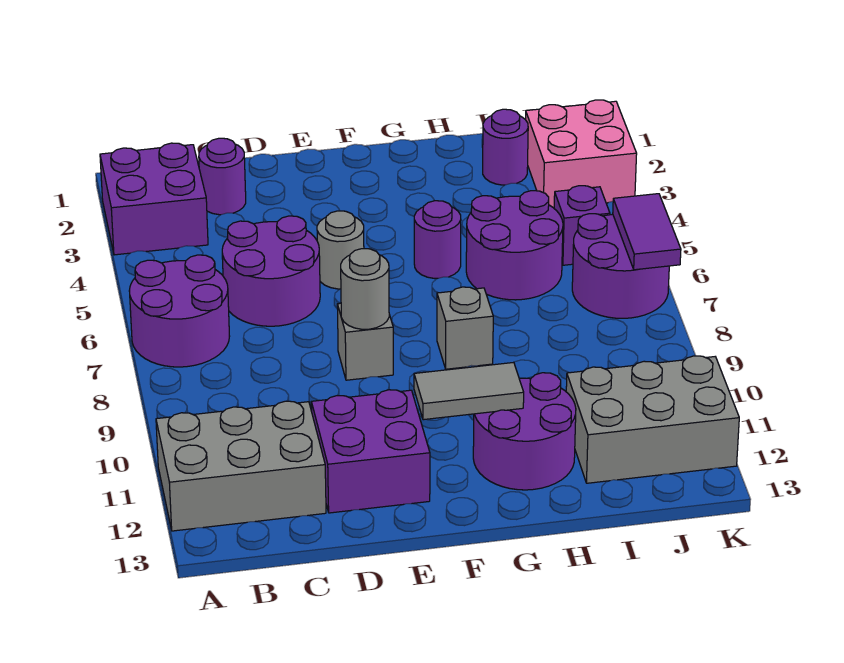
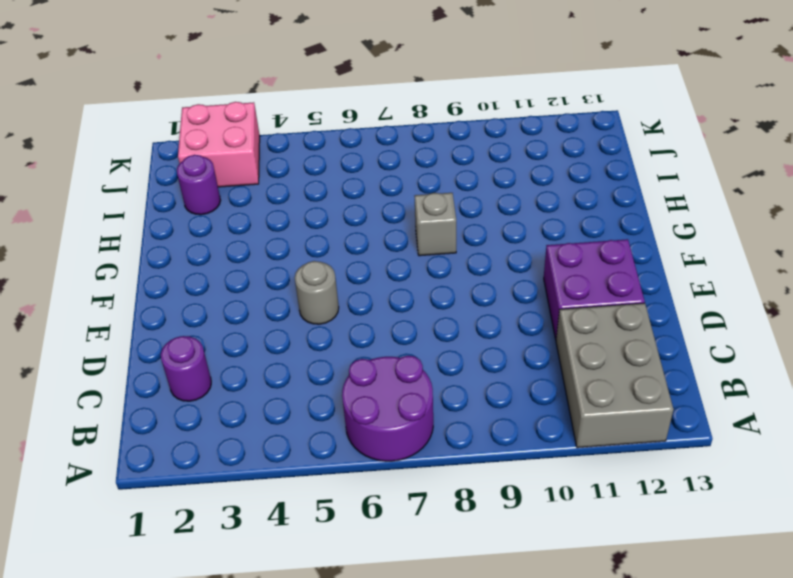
none -> purple brick A2:B3 level 1
none -> purple round brick C5:D6 level 1
none -> grey brick E8 level 1

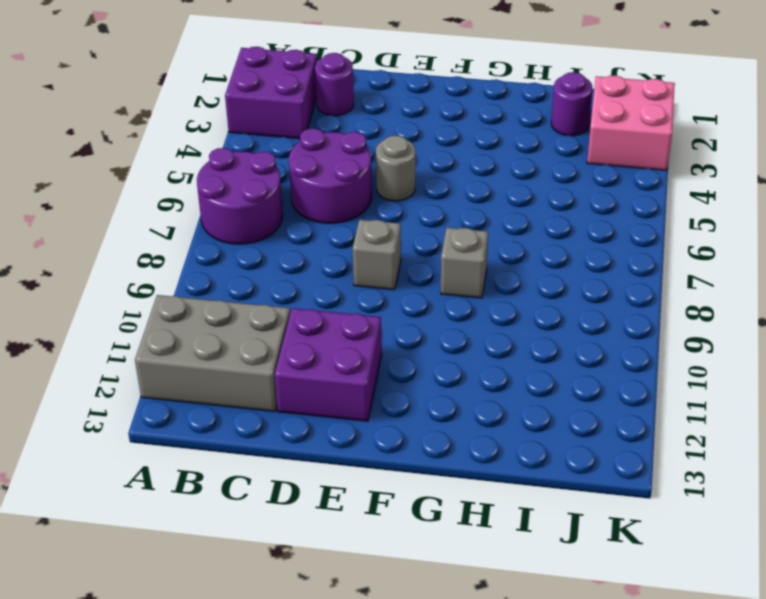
none -> purple round brick G5 level 1
none -> purple round brick G11:H12 level 1
none -> purple round brick H5:I6 level 1

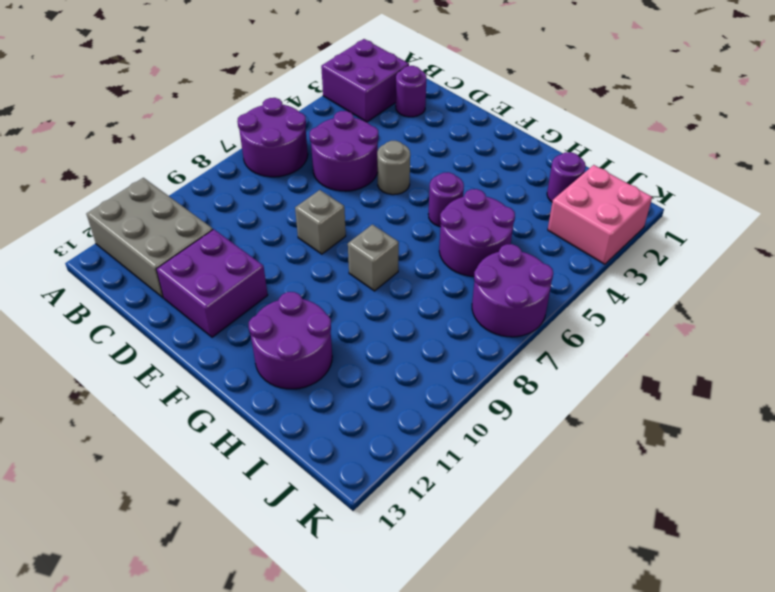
none -> grey brick I11:K12 level 1
none -> purple brick J5 level 1
none -> grey round brick E8 level 2

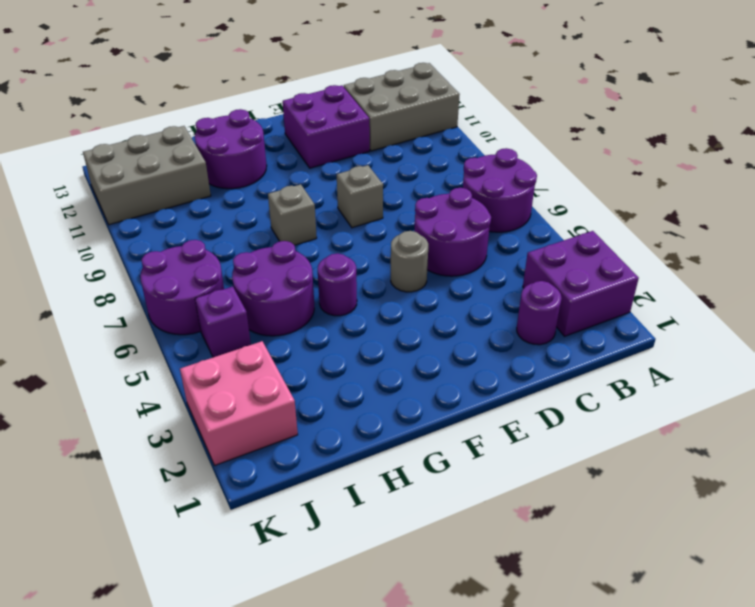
none -> purple round brick I2 level 1
none -> grey round brick E8 level 2
none -> grey tile F11:G11 level 2

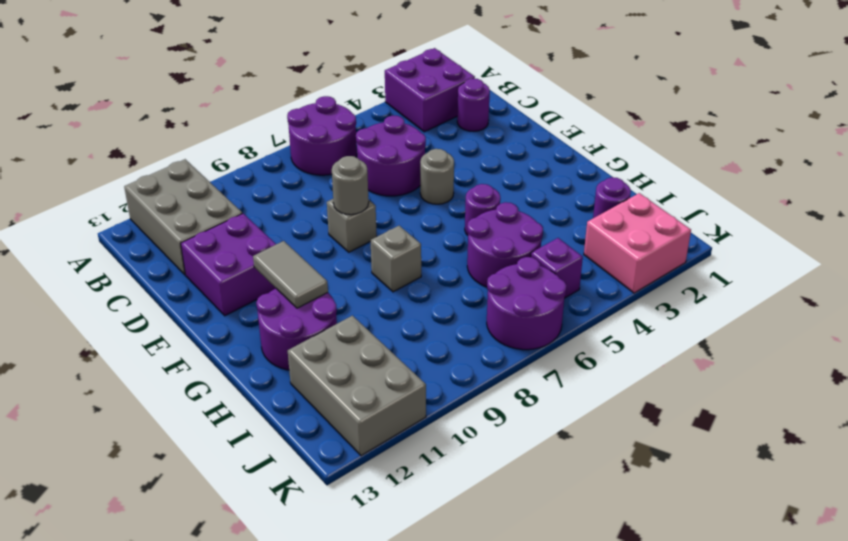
none -> purple tile K6:K7 level 2

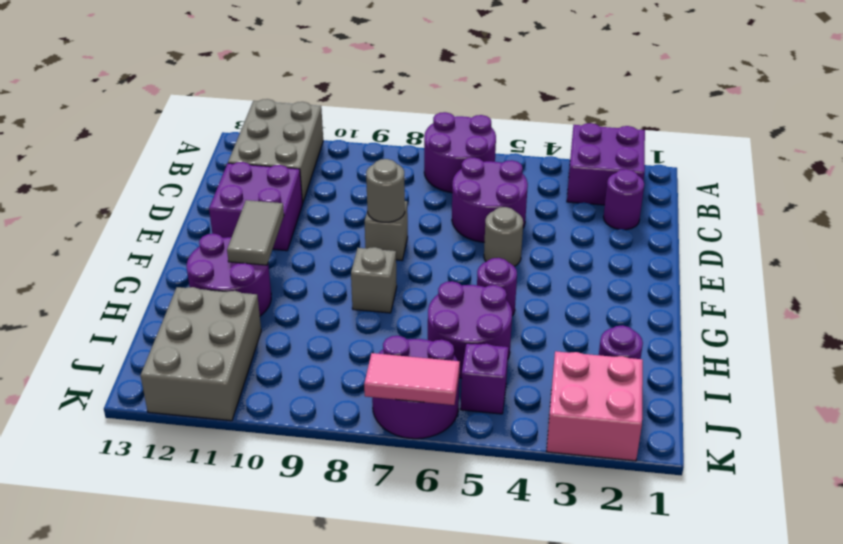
pink tile K6:K7 level 2 -> purple tile K6:K7 level 2

